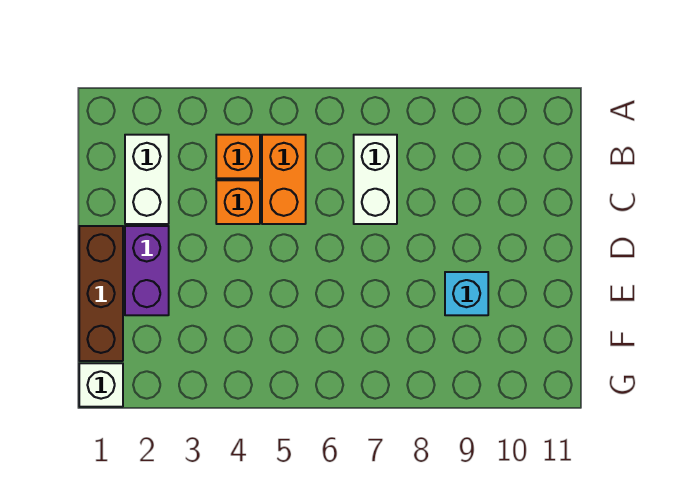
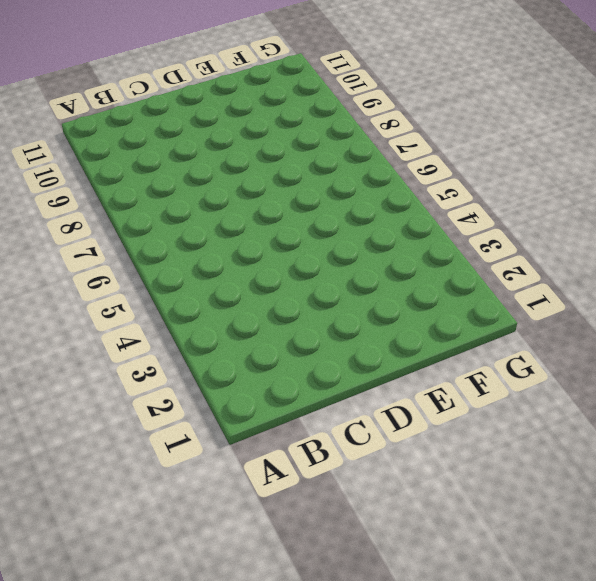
none -> white brick B2:C2 level 1
none -> orange brick B4 level 1

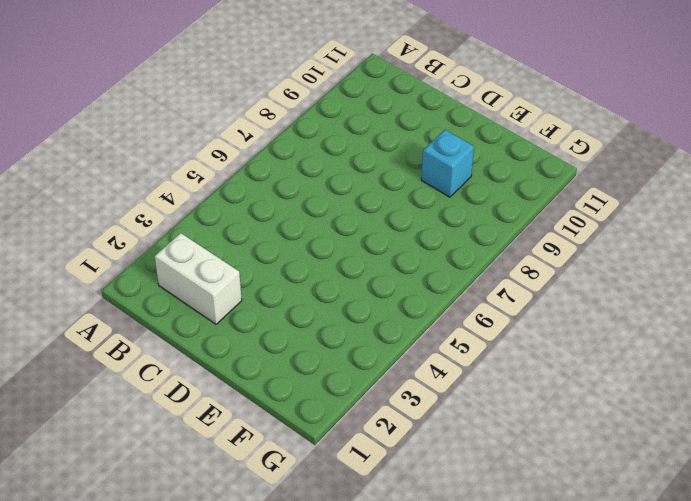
none -> orange brick B4 level 1
none -> orange brick B5:C5 level 1

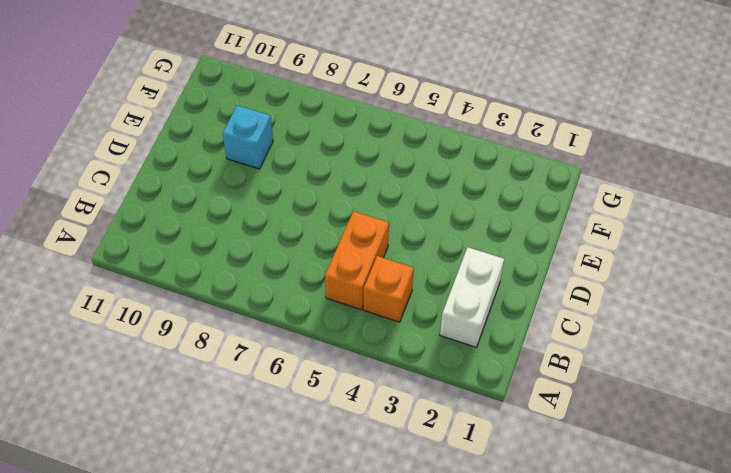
none -> white brick B7:C7 level 1
none -> orange brick C4 level 1

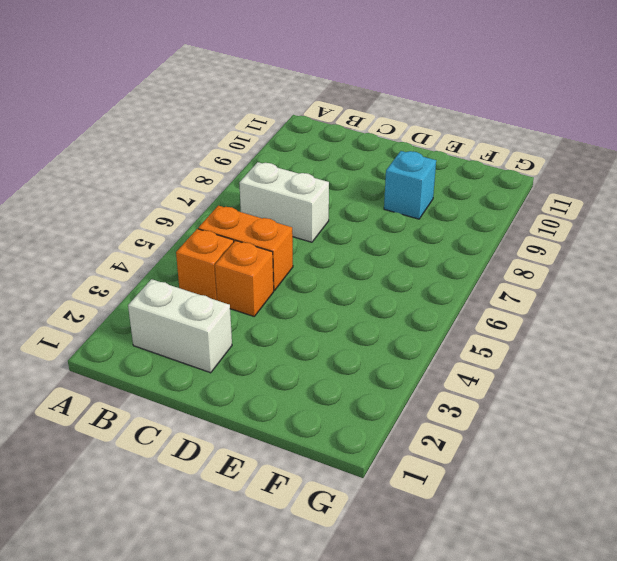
none -> brown brick D1:F1 level 1
none -> purple brick D2:E2 level 1

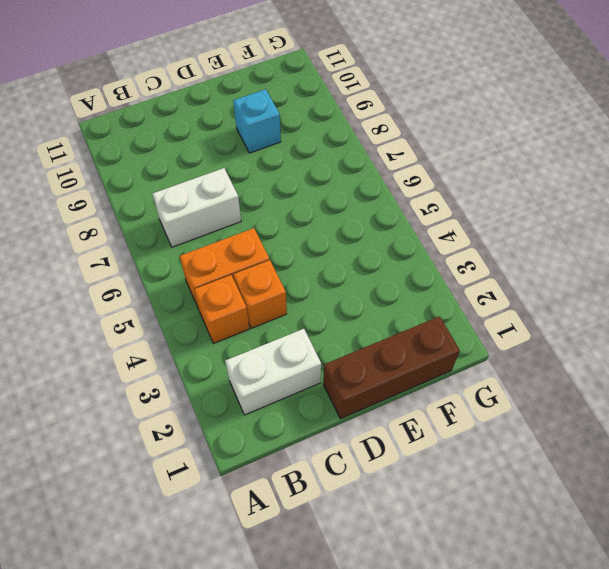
none -> purple brick D2:E2 level 1
none -> white brick G1 level 1

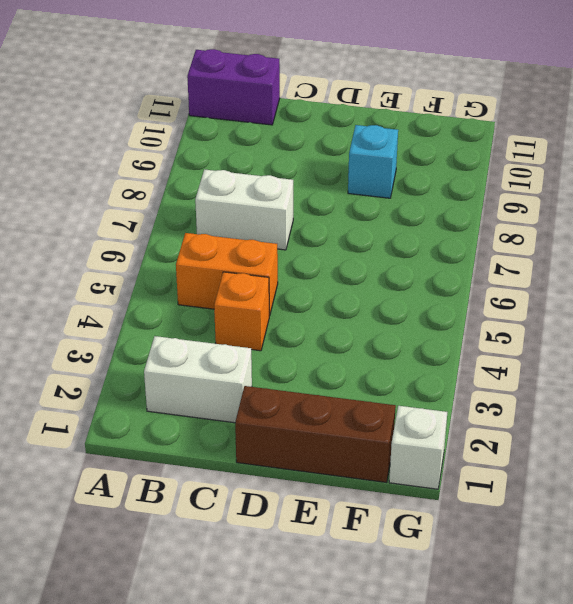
purple brick A11:B11 level 1 -> purple brick D2:E2 level 1
none -> orange brick B4 level 1

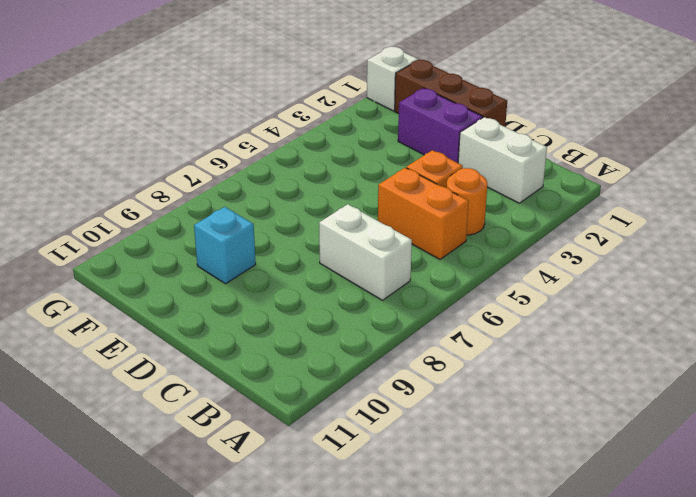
orange round brick B4 level 1 -> orange brick B4 level 1

